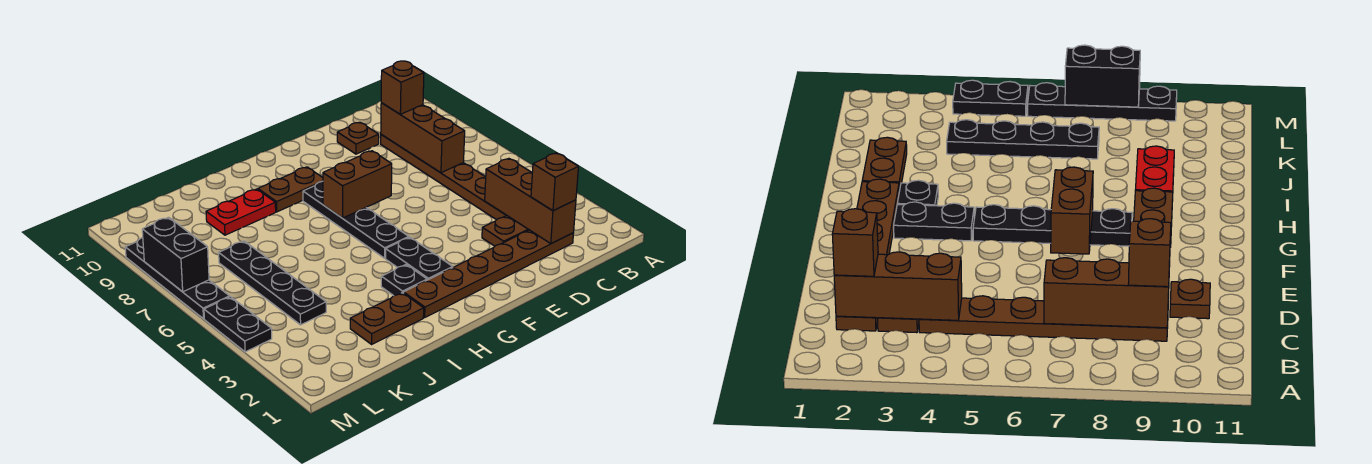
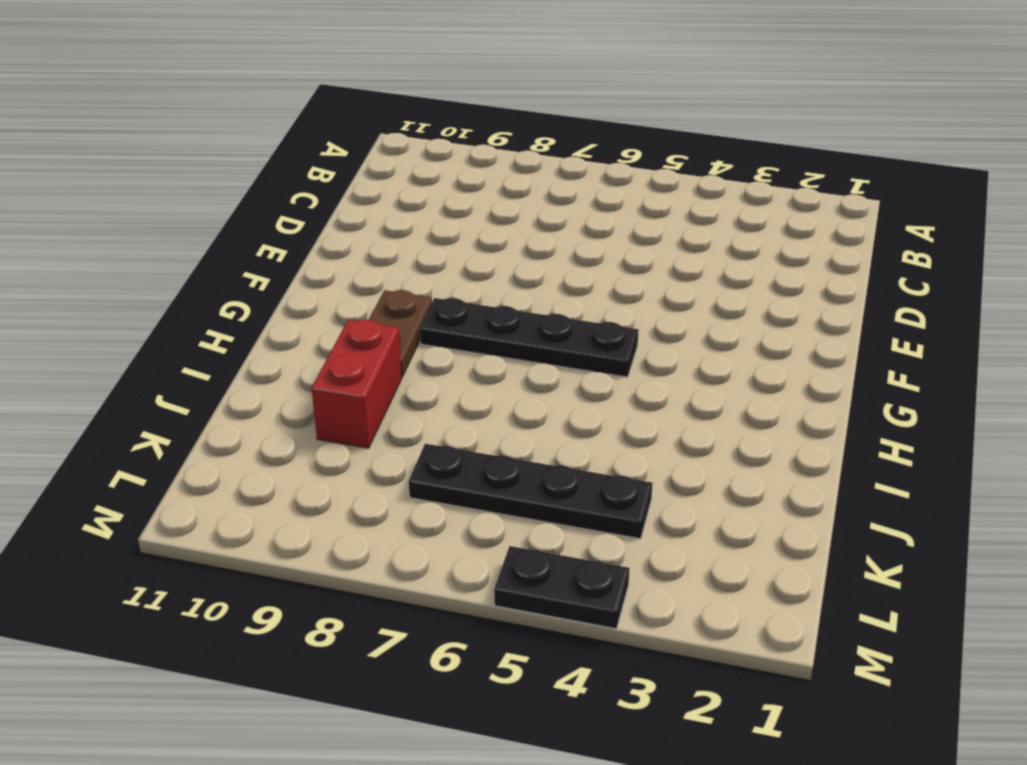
red brick I9:J9 level 1 -> red plate I9:J9 level 1
none -> brown plate C2:H2 level 1
none -> brown plate C3:D3 level 1
none -> brown plate C4:C9 level 1

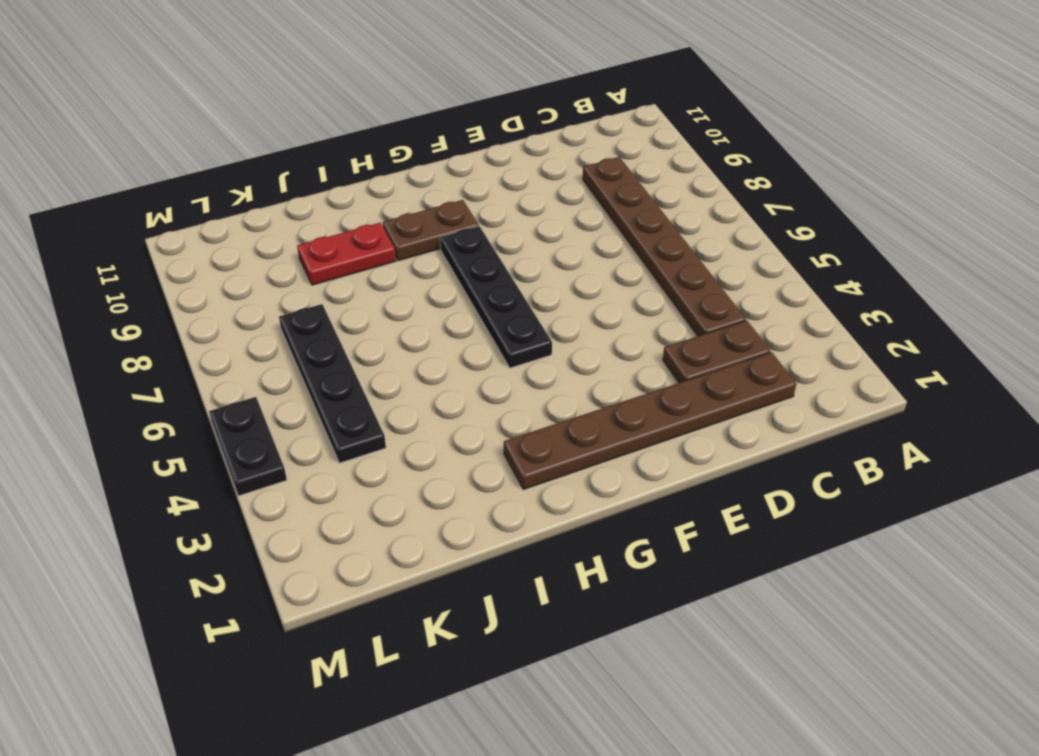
none -> brown plate D10 level 1
none -> black plate G3:G4 level 1
none -> black plate H3 level 1

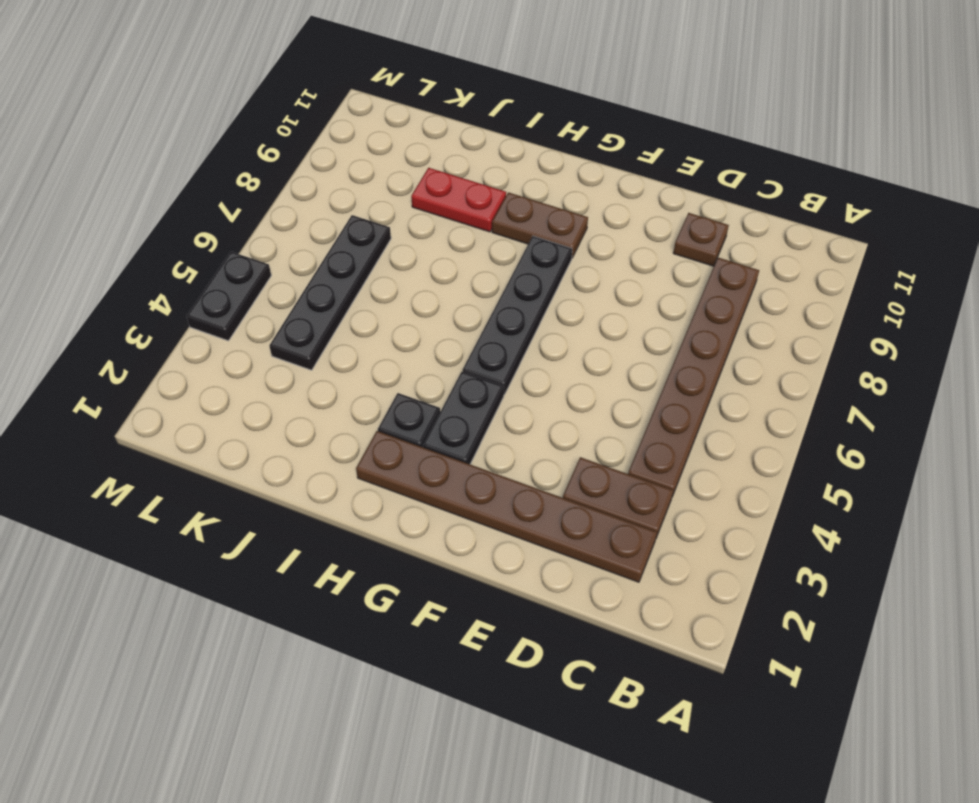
none -> brown plate I2:J2 level 1
none -> black plate M6:M9 level 1
none -> brown brick C2:C4 level 2

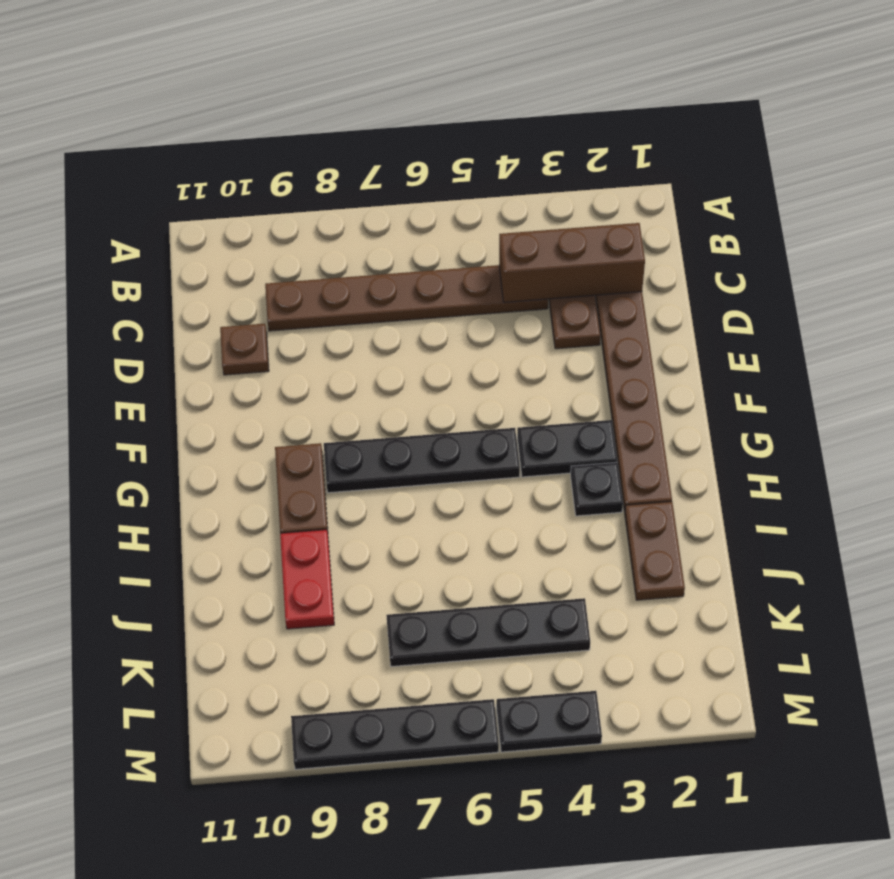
none -> brown brick C7:C9 level 2
none -> brown brick F7:G7 level 2
none -> black brick M7:M8 level 2

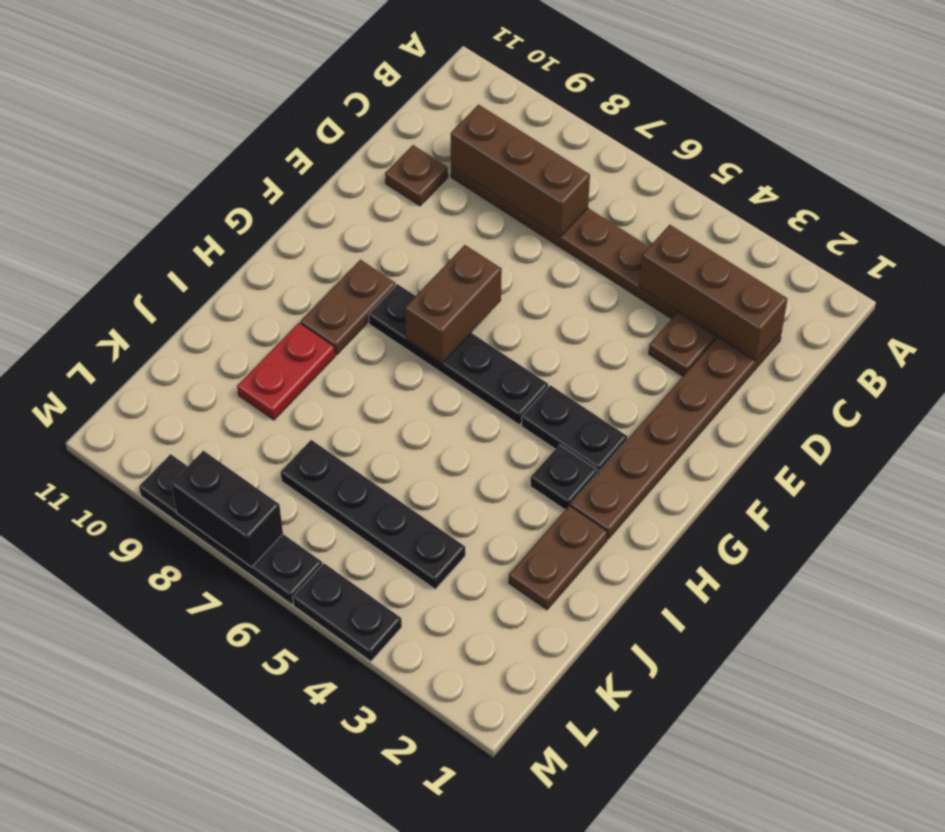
none -> brown brick C2 level 3
none -> brown brick C9 level 3

